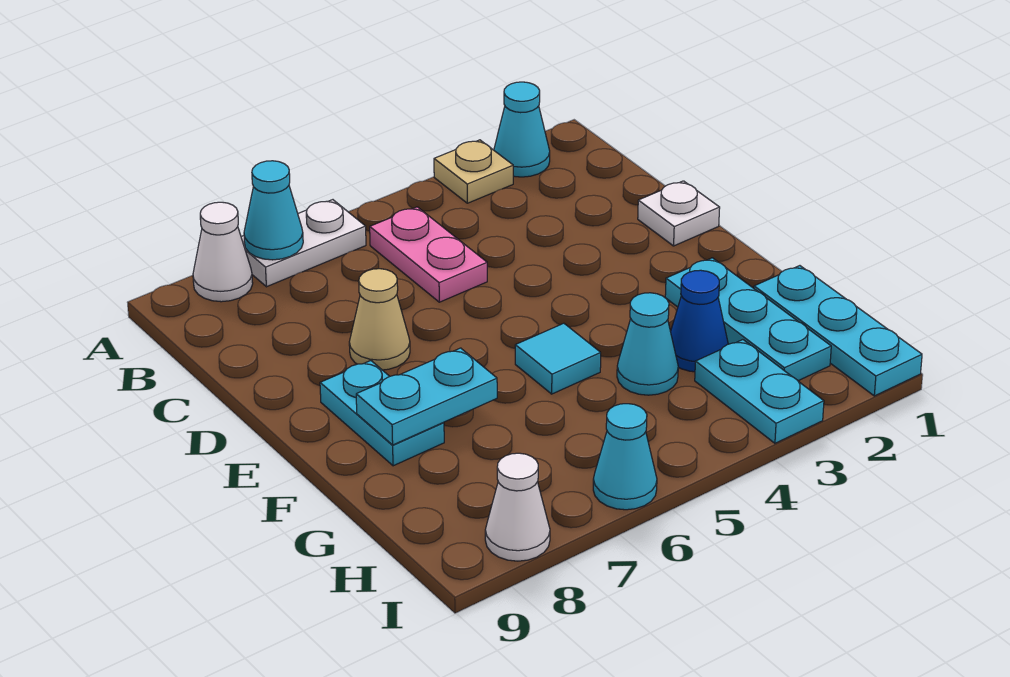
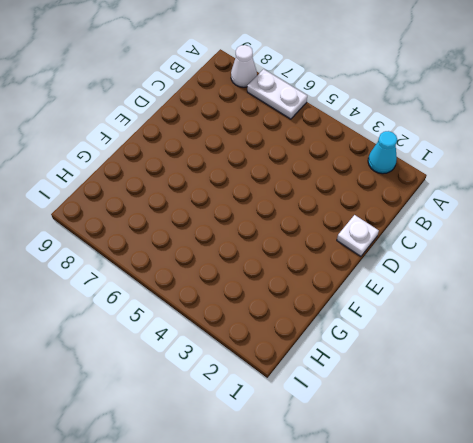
none -> tan plate A3 level 1
none -> pink plate B5:C5 level 1
none -> tan cone D7 level 1

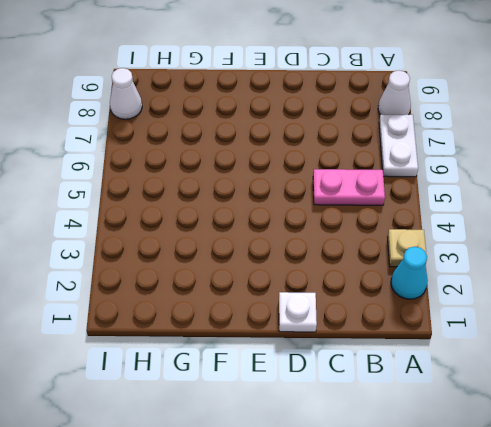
none -> tan cone D7 level 1
none -> cyan plate E8:F8 level 1
none -> cyan plate F2:H2 level 1

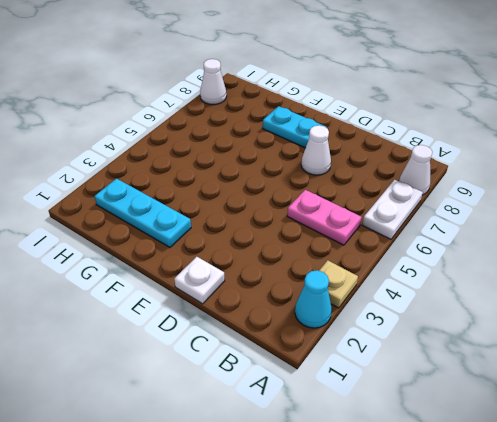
white cone D7 level 1 -> tan cone D7 level 1
none -> cyan tile F5 level 1
none -> cyan plate G1:I1 level 1
none -> blue cone G3 level 1

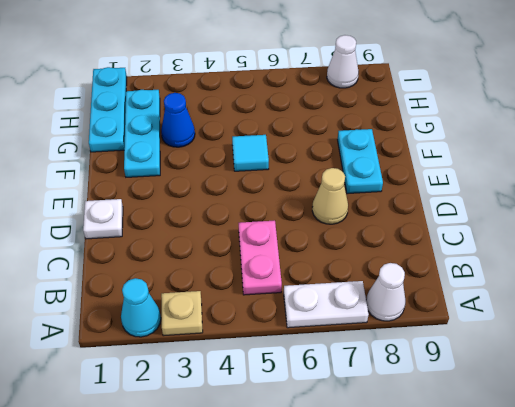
none -> cyan cone G4 level 1
none -> cyan plate H3:I3 level 1
none -> cyan cone I6 level 1

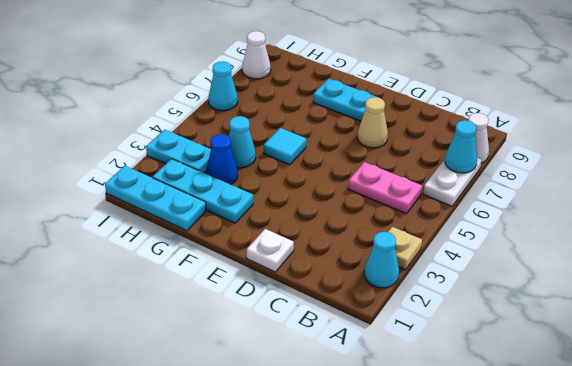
none -> cyan plate F7:F8 level 2

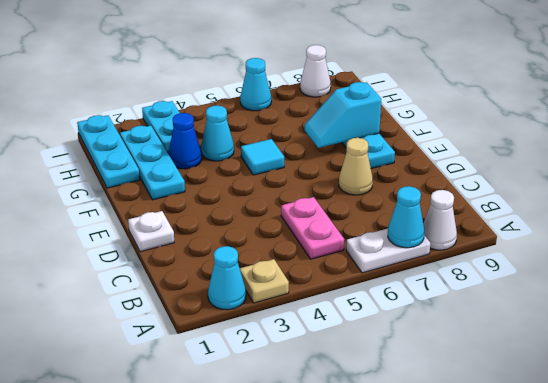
cyan slope F7:F8 level 2 top 8 -> cyan plate F7:F8 level 2

